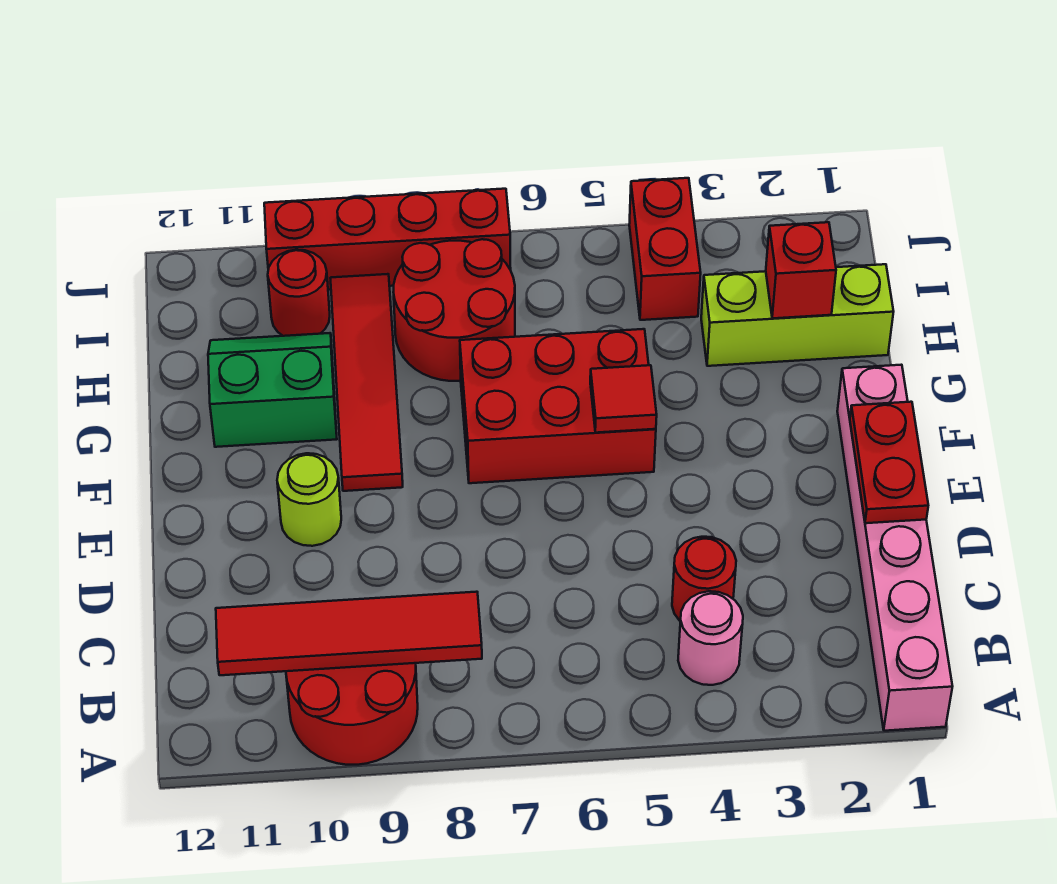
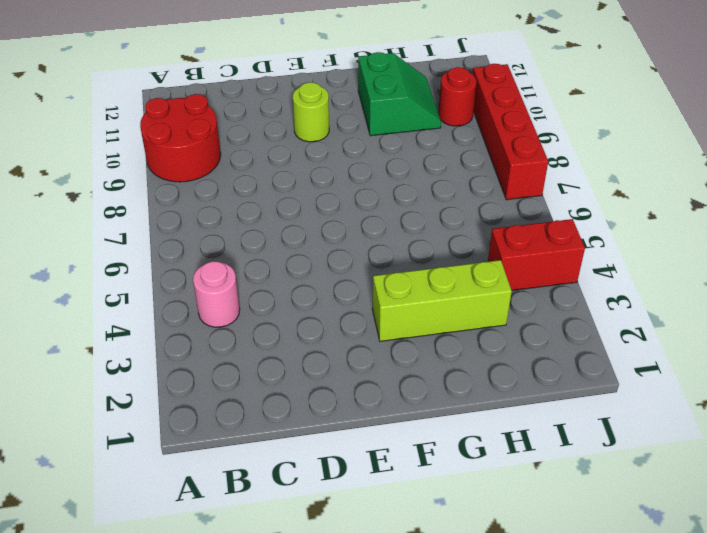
lime brick F3:H3 level 1 -> lime brick H1:H3 level 1
none -> pink brick A1:F1 level 1
none -> red round brick C4 level 1
none -> red brick F5:G7 level 1

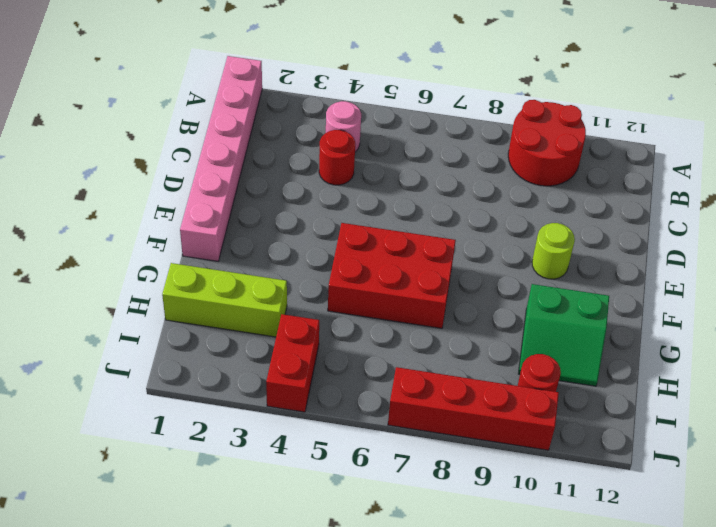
none -> red tile F9:I9 level 1
none -> red round brick H7:I8 level 1
none -> red tile B8:B11 level 2

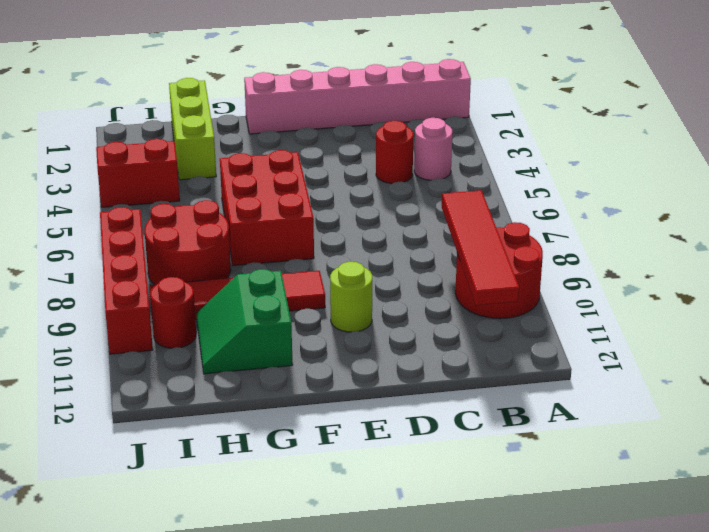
none -> red plate D1:E1 level 2
none -> red tile F5 level 2
none -> red brick H2 level 2

